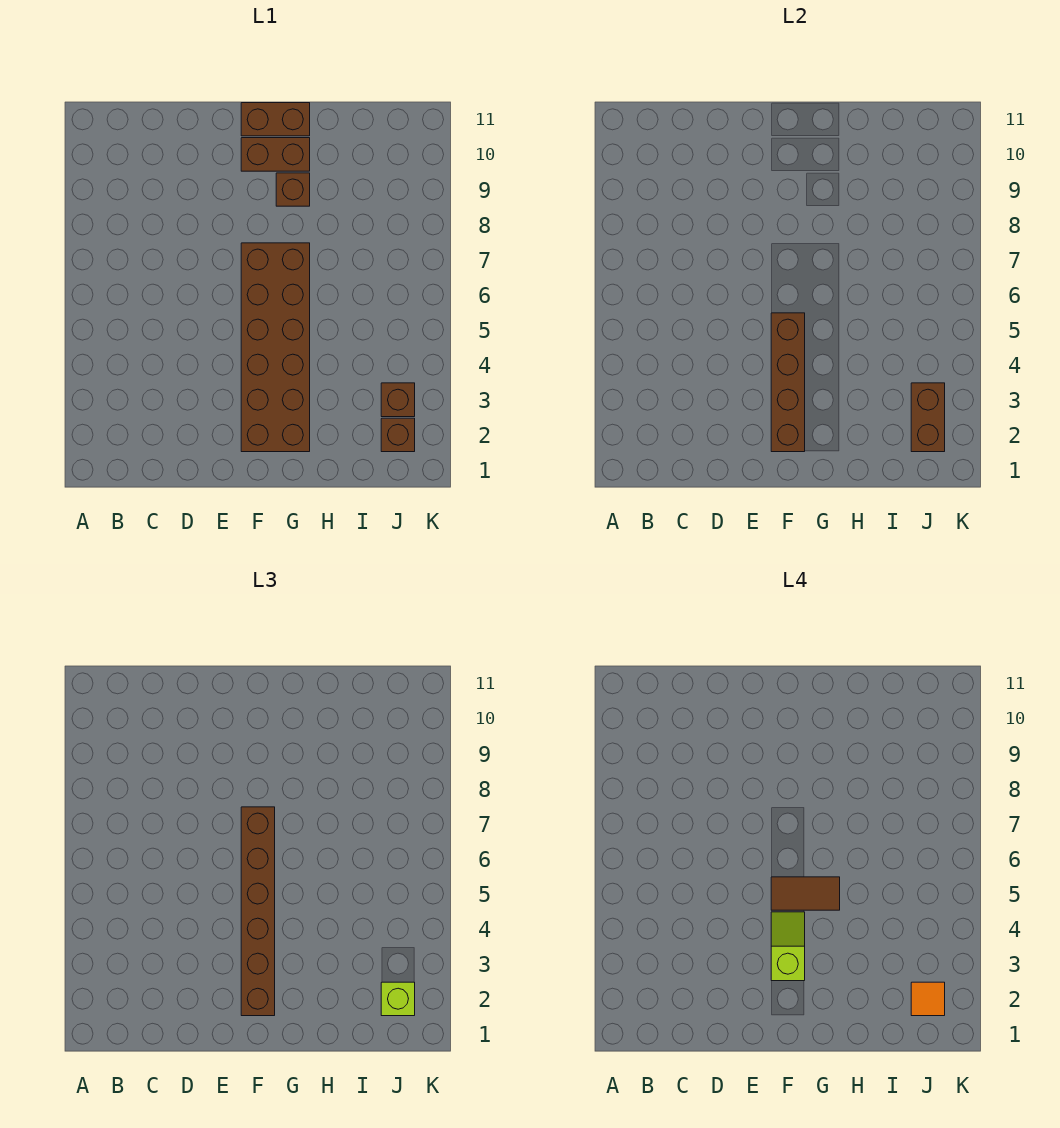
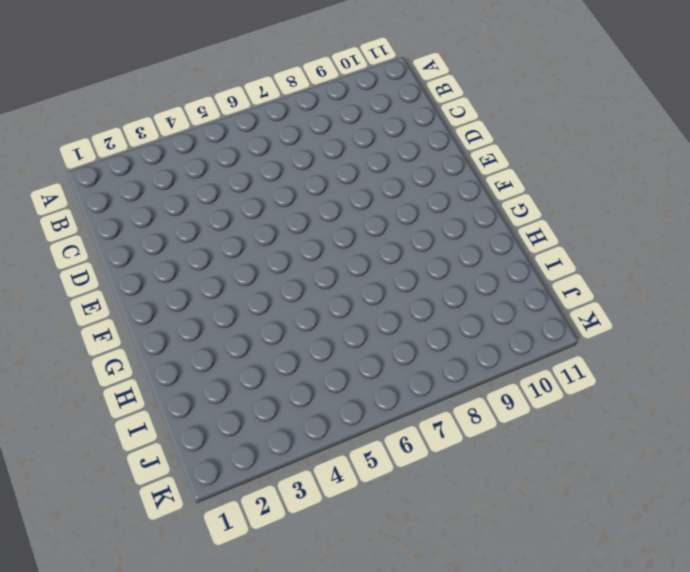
none -> brown brick F2:G7 level 1
none -> brown brick F10:G10 level 1
none -> brown brick F11:G11 level 1

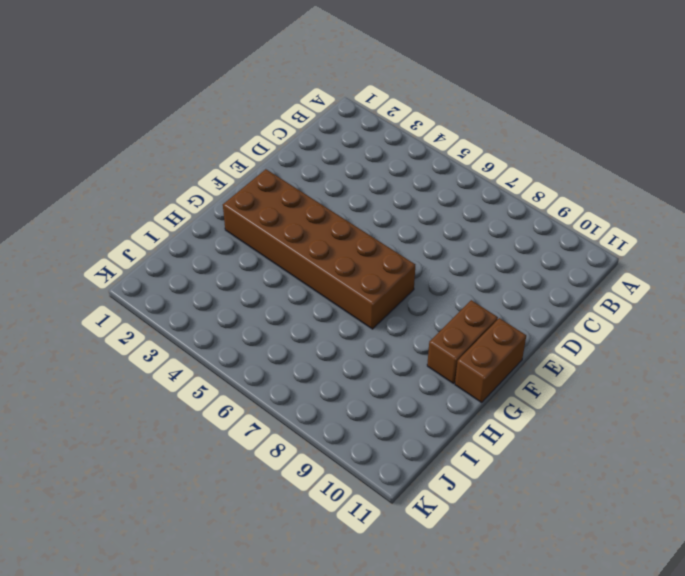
none -> brown brick G9 level 1
none -> brown brick J2 level 1
none -> brown brick J3 level 1

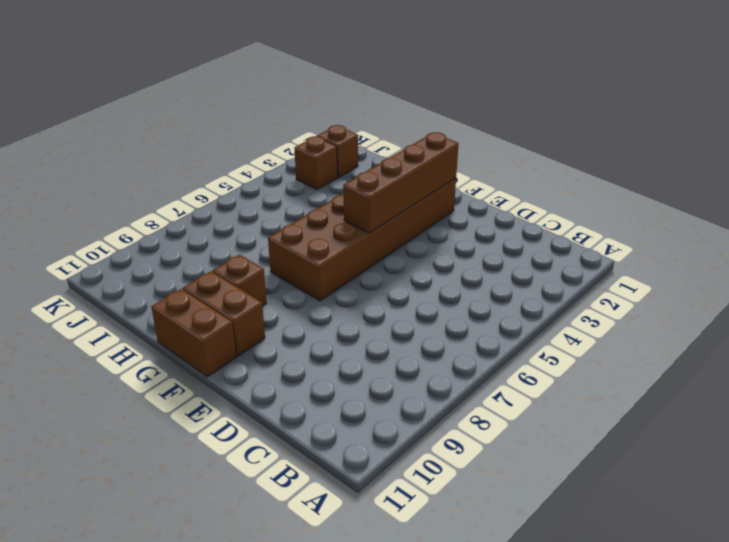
none -> brown brick J2:J3 level 2
none -> brown brick F2:F7 level 3
none -> lime brick J2 level 3

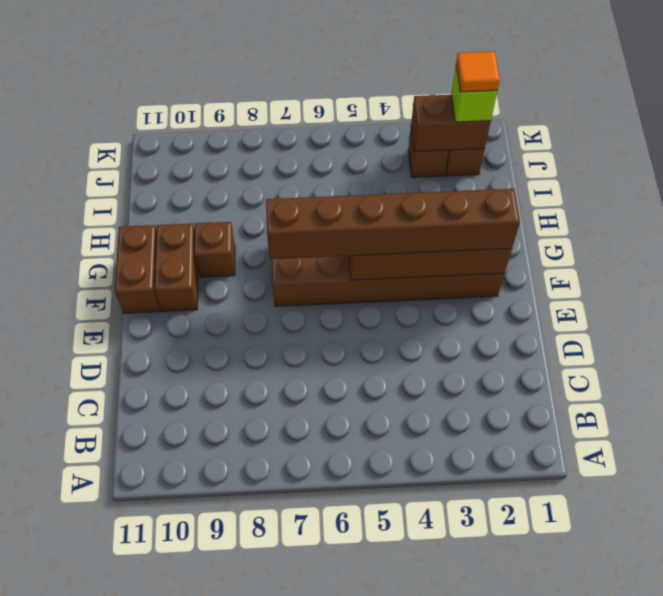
none -> lime slope F3:F4 level 4 top 3
none -> brown tile F5:G5 level 4

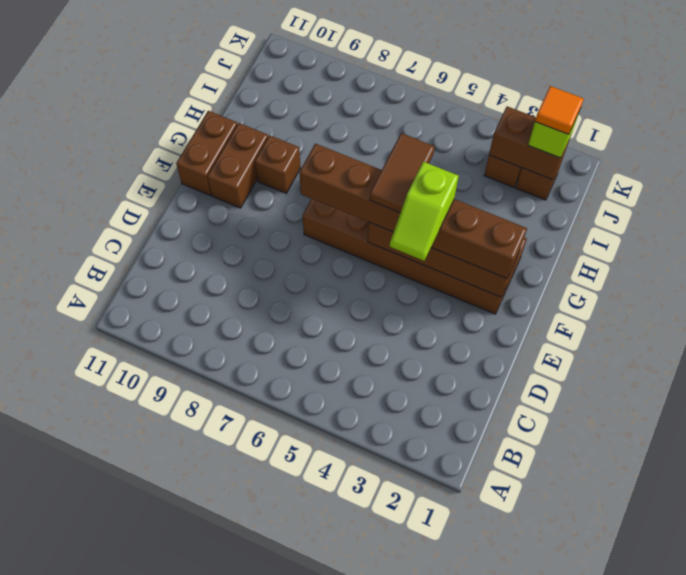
lime slope E4:F4 level 4 top F -> lime slope F3:F4 level 4 top 3

